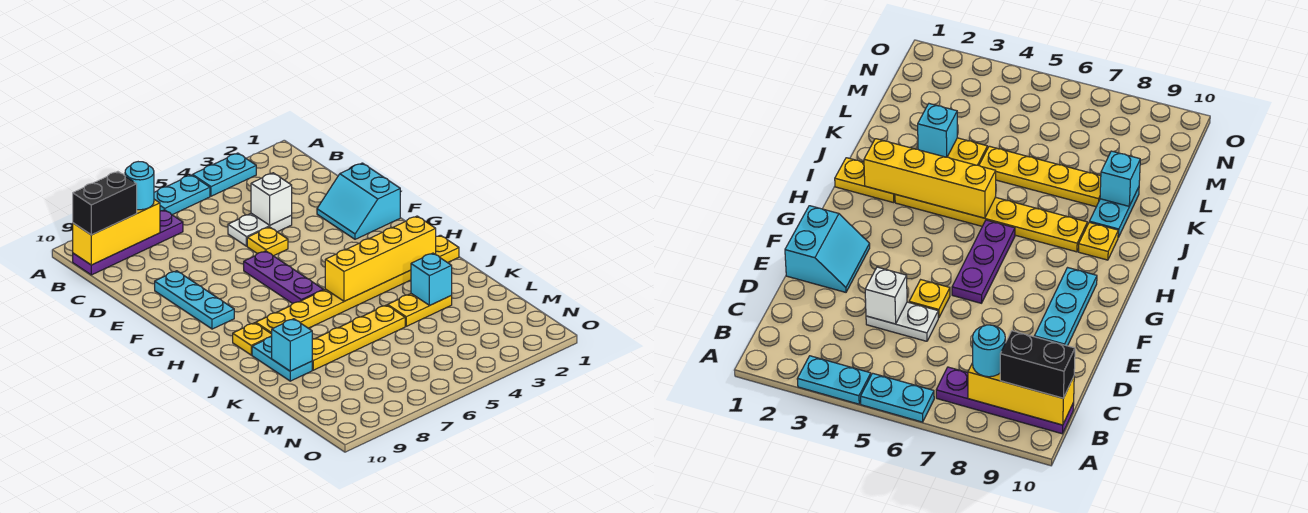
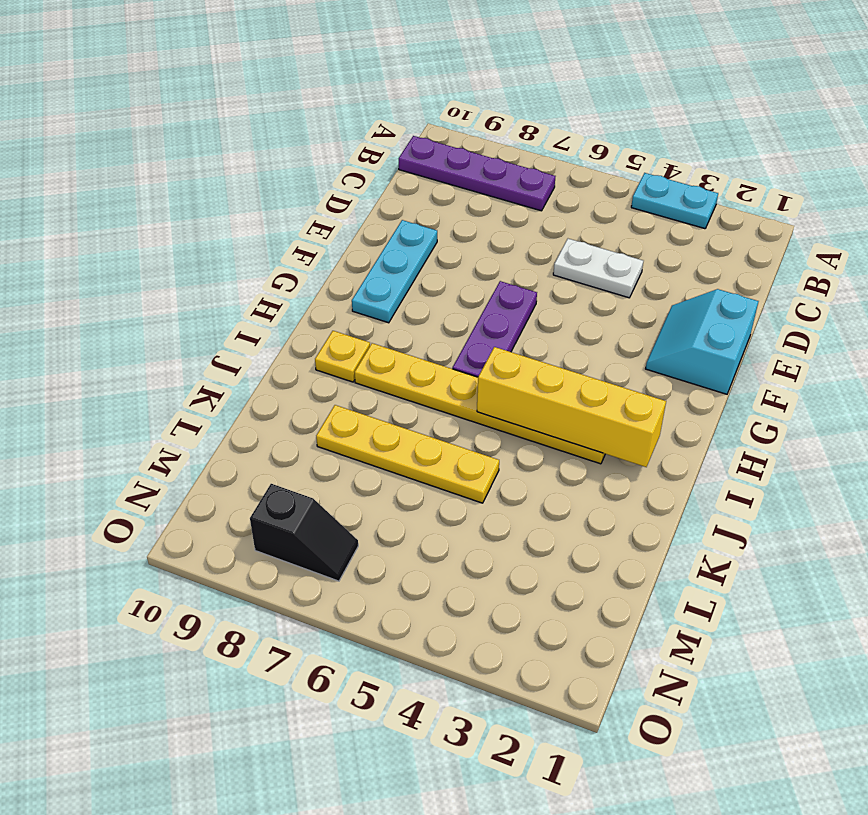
black slope N7:N8 level 1 top 8 -> none
none -> cyan plate A5:A6 level 1
none -> yellow plate E5 level 1
none -> yellow plate I1:I2 level 1

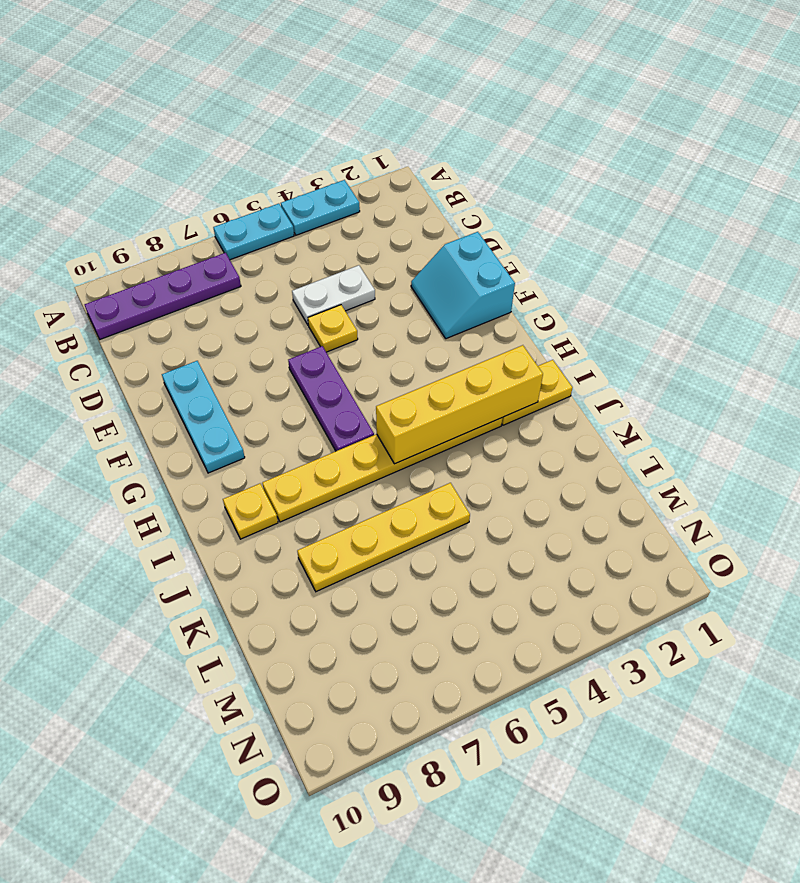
none -> cyan plate J9:K9 level 1
none -> yellow plate K3:K4 level 1
none -> yellow brick B8:B10 level 2

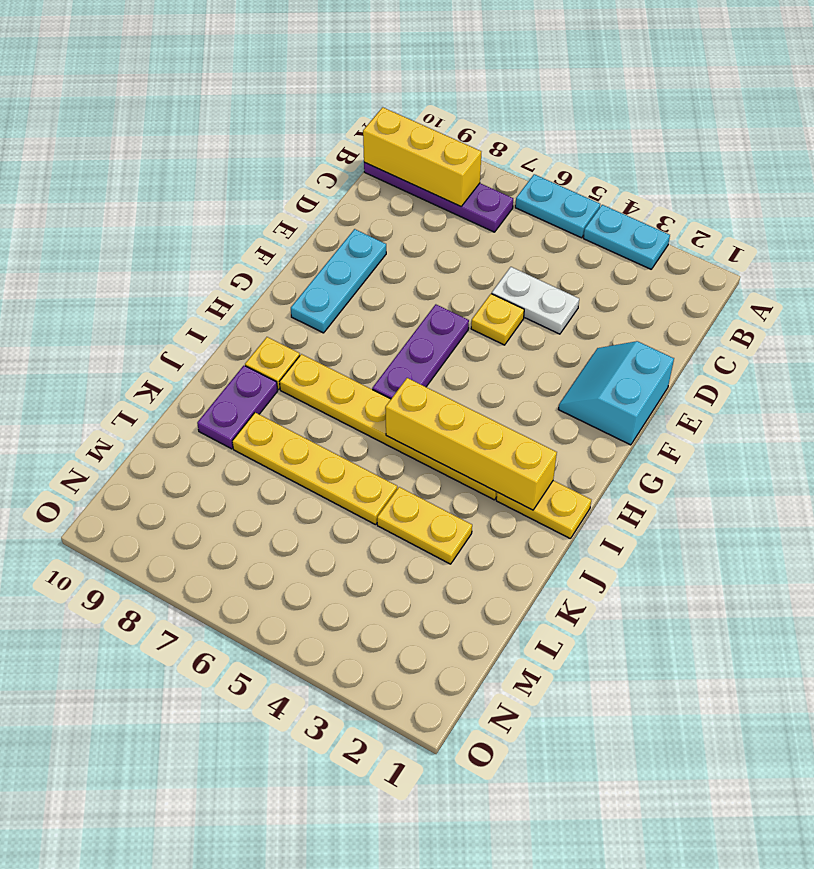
purple plate J9:K9 level 1 -> cyan plate J9:K9 level 1
none -> white brick D4 level 2
none -> cyan brick K3 level 2
none -> cyan brick K9 level 2

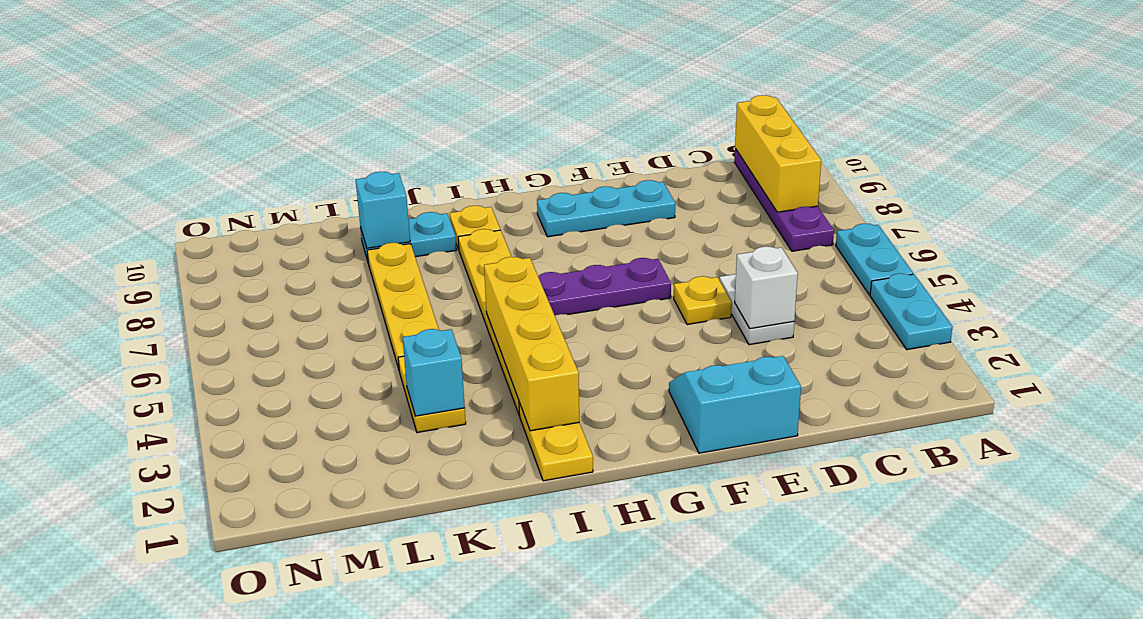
none -> cyan round brick B8 level 3
none -> black brick B9:B10 level 3

